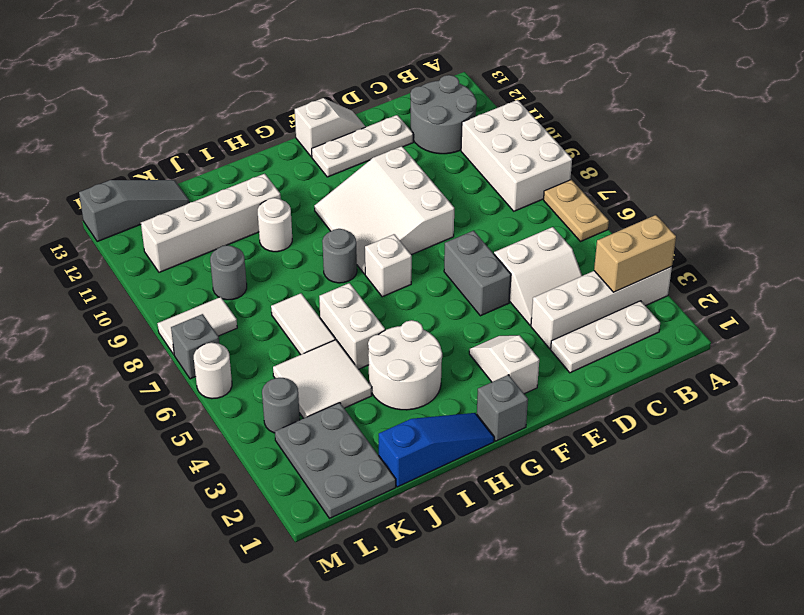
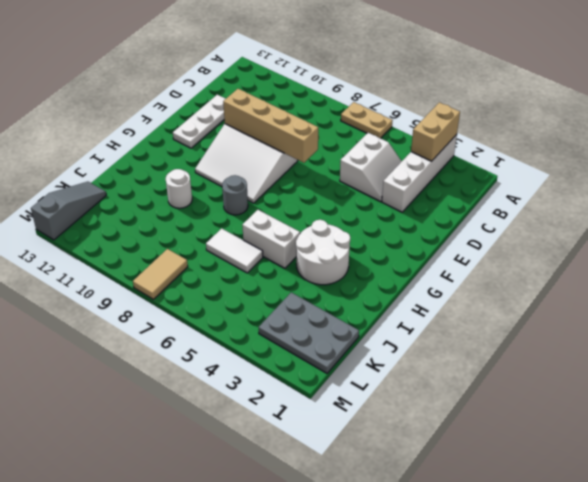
tan brick E7:E10 level 2 -> none
tan tile L8:M8 level 1 -> white tile L8:M8 level 1
none -> white brick A8:B10 level 1
none -> white plate B2:D2 level 1
none -> grey round brick B11:C12 level 1

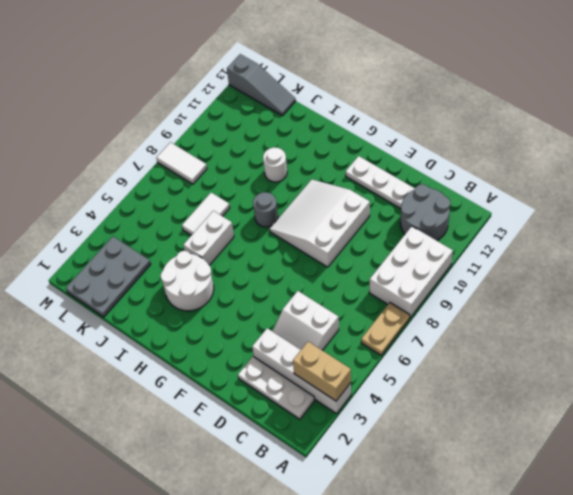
none -> grey brick E5:E6 level 1
none -> white slope E13:F13 level 1 top F
none -> white slope F2:F3 level 1 top 2

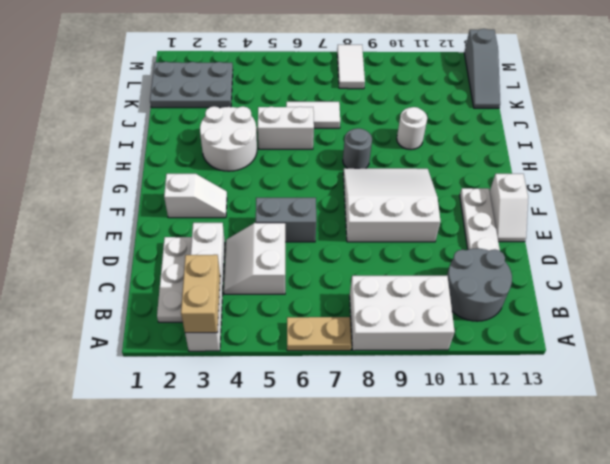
none -> grey brick G1 level 1
none -> white brick G7 level 1
none -> blue slope H1:J1 level 1 top J

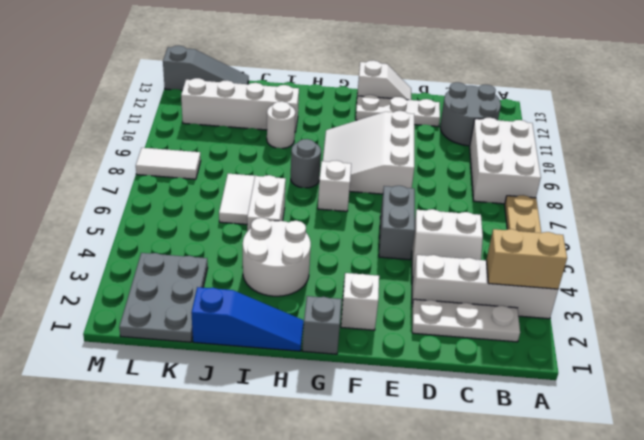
none -> white tile J4:K5 level 1
none -> grey round brick K9 level 1
none -> grey round brick L4 level 1

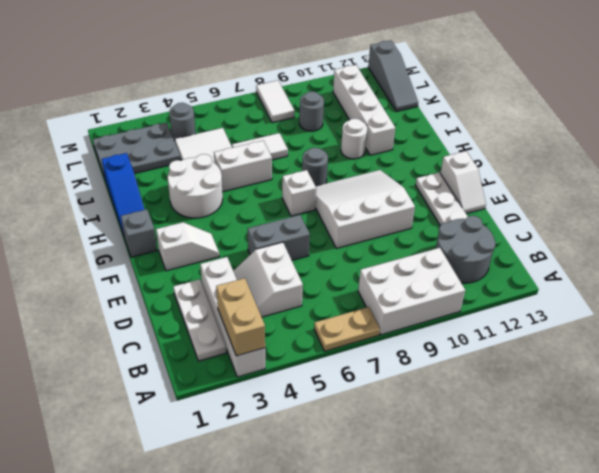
none -> white round brick M6 level 1
none -> grey brick M7 level 1

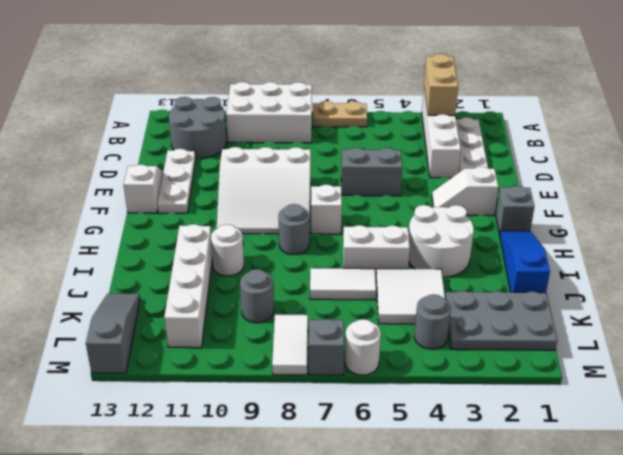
none -> white slope C4:D5 level 1 top 5

